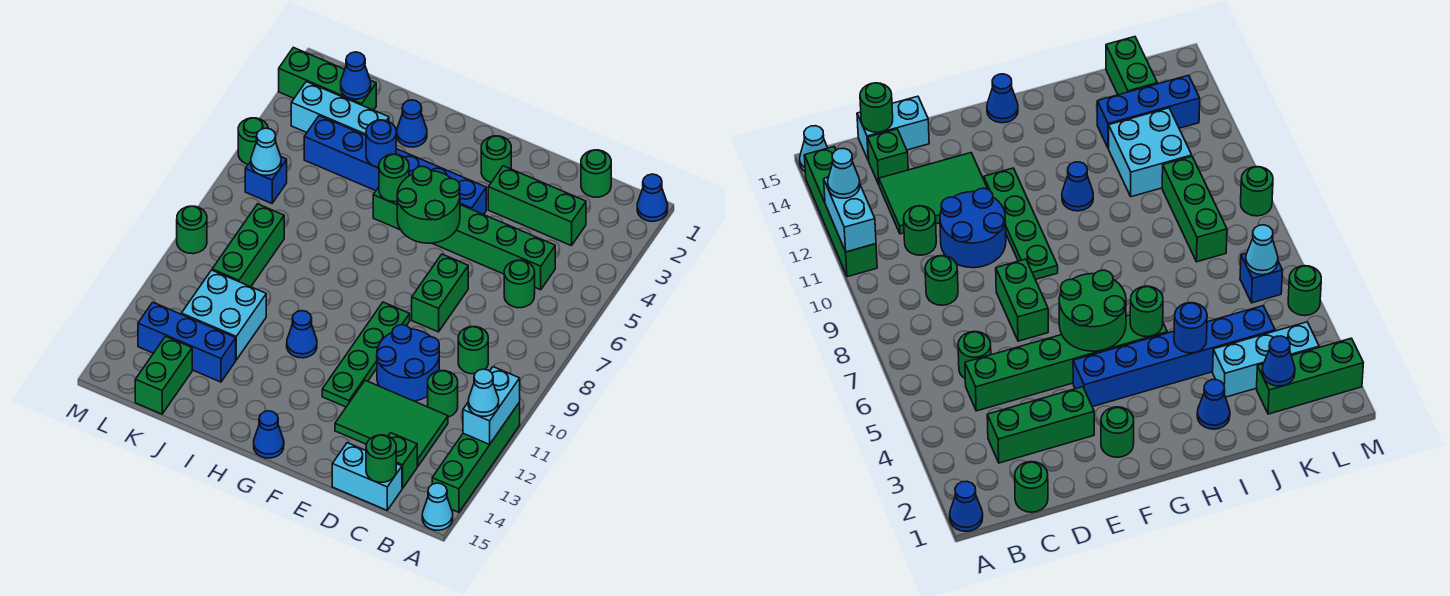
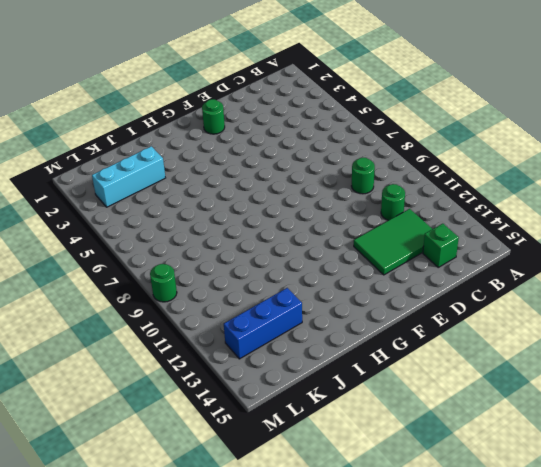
none -> blue cone A1 level 1
none -> green brick A11:A14 level 1
none -> cyan cone A15 level 1
none -> green round brick C1 level 1

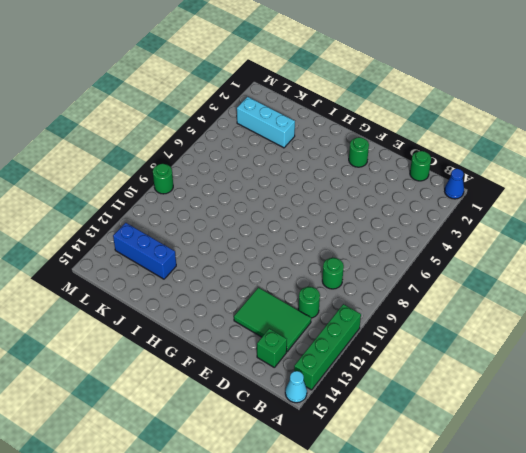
none -> green brick C3:E3 level 1
none -> green brick C5:H5 level 1
none -> green round brick C6 level 1
none -> cyan brick C15:D15 level 1

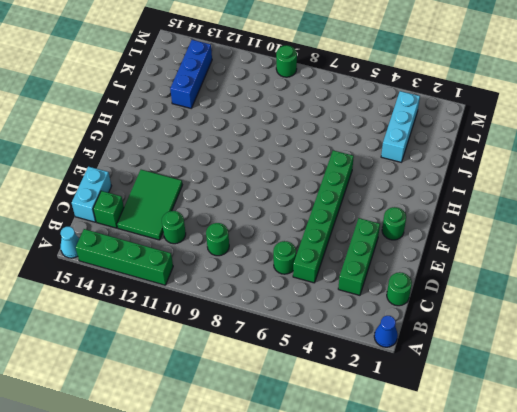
none -> blue round brick D10:E11 level 1
none -> green brick E7:E8 level 1
none -> blue brick F4:K4 level 1
none -> green plate F9:F12 level 1

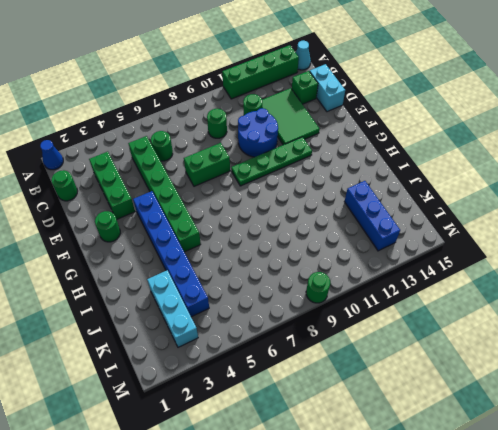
none -> blue cone G15 level 1
none -> blue cone H11 level 1
none -> blue cone I2 level 1
none -> cyan brick J11:K12 level 1

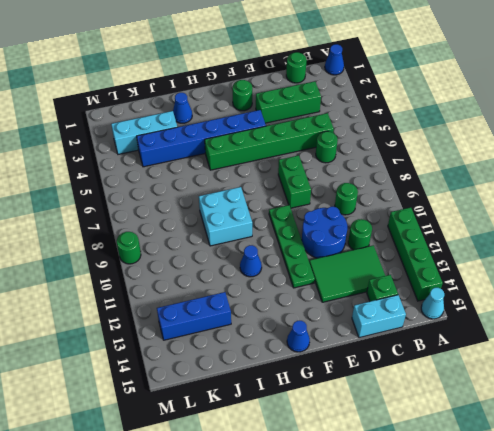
cyan brick H8:I9 level 1 -> cyan brick J11:K12 level 1
none -> green brick K2:M2 level 1
none -> green brick K8:K10 level 1
none -> green brick K14:K15 level 1
none -> blue brick L6 level 1

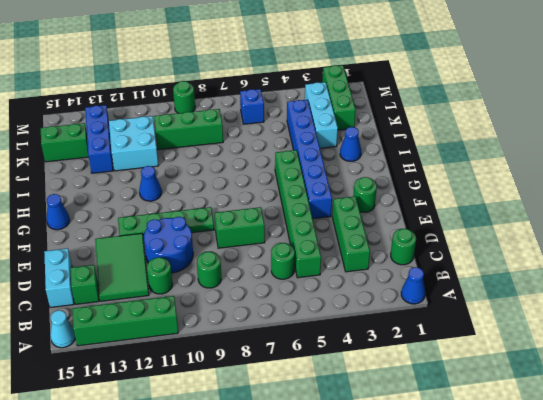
none -> green round brick M5 level 1
none -> cyan brick A11:A12 level 2
none -> green round brick C15 level 2
none -> green round brick F5:G6 level 2

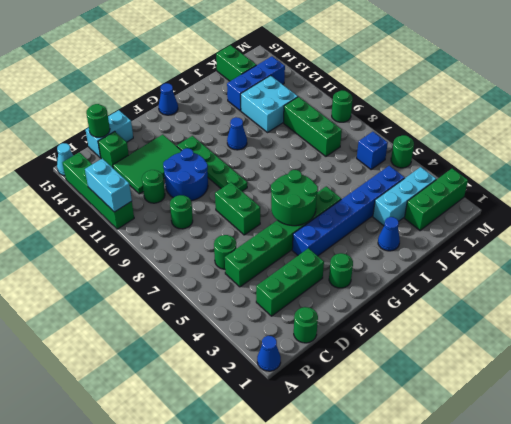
none -> green round brick H5 level 2
none -> blue round brick I4 level 2
none -> blue cone K2 level 2
none -> cyan cone L6 level 2

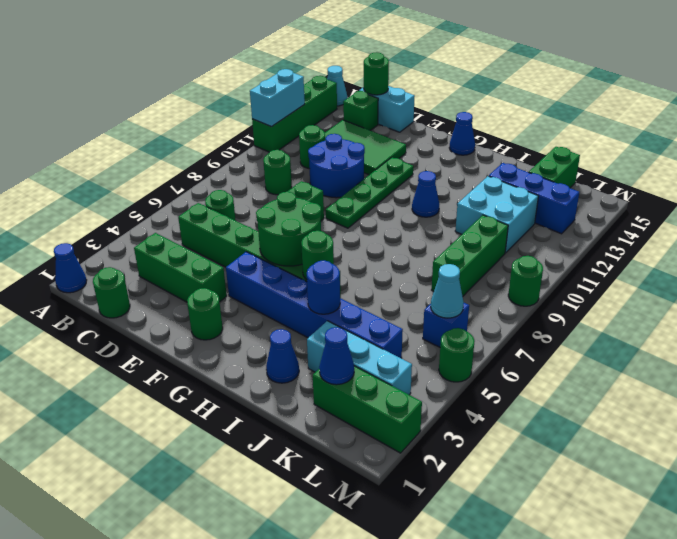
none -> cyan cone A12 level 3

